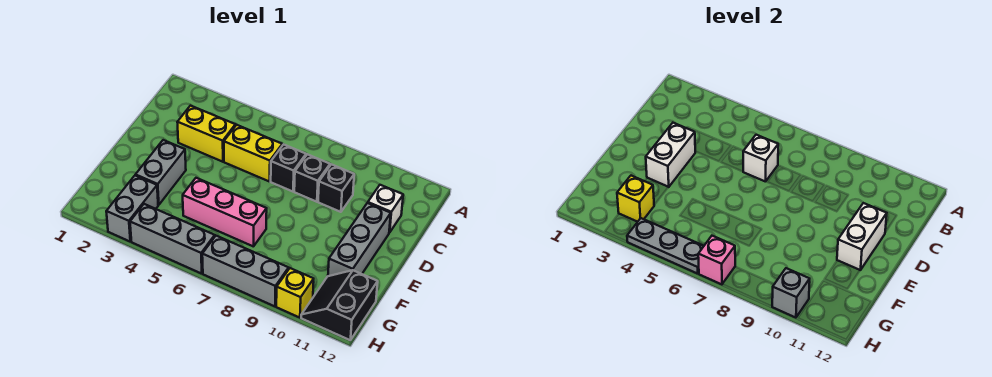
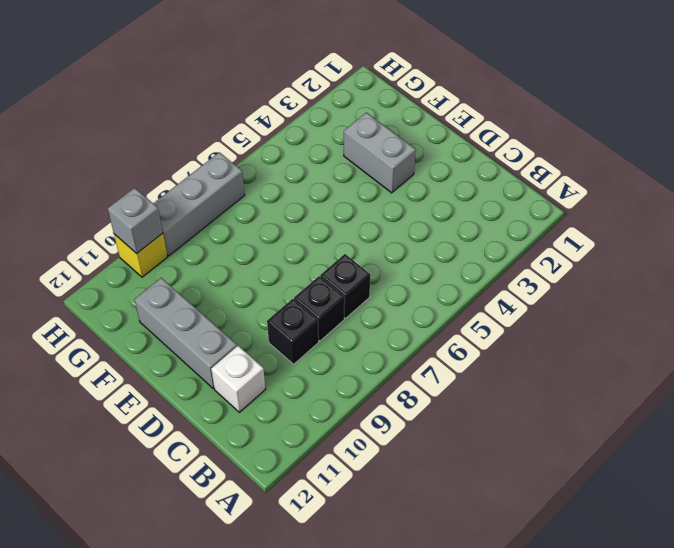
none -> yellow brick C3:C4 level 1
none -> yellow brick C5:C6 level 1
none -> pink brick F5:F7 level 1

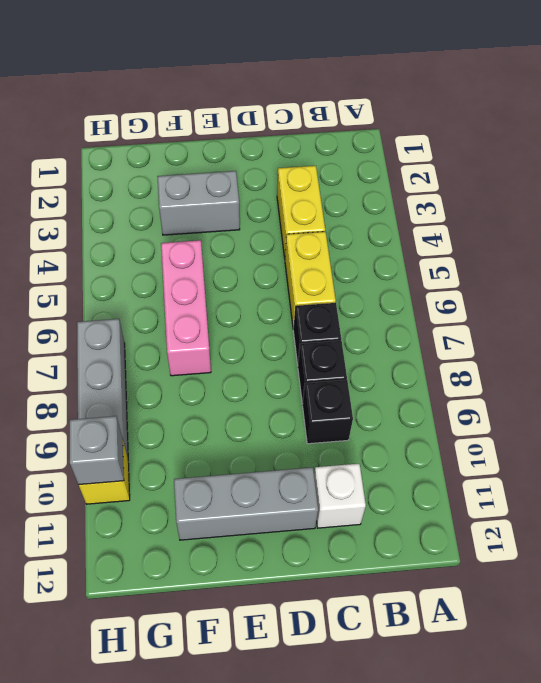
none -> grey brick G3:H3 level 1
none -> black slope G11:H12 level 1 top 12
none -> grey brick H4:H6 level 1

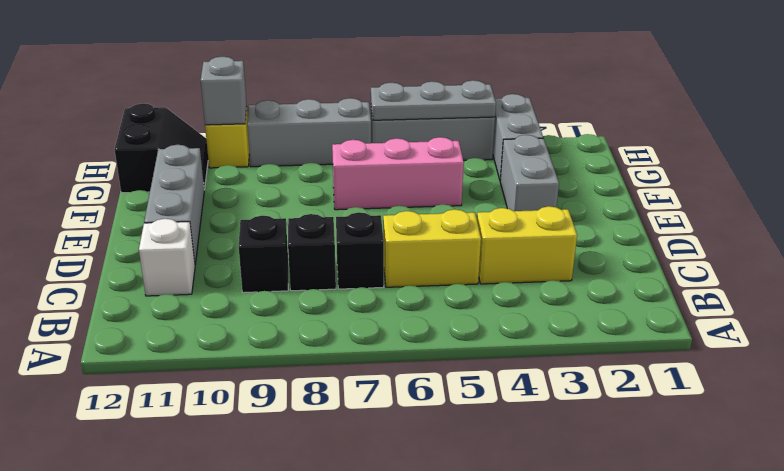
none -> white brick C6 level 2
none -> white brick D3:E3 level 2
none -> white brick D11:E11 level 2

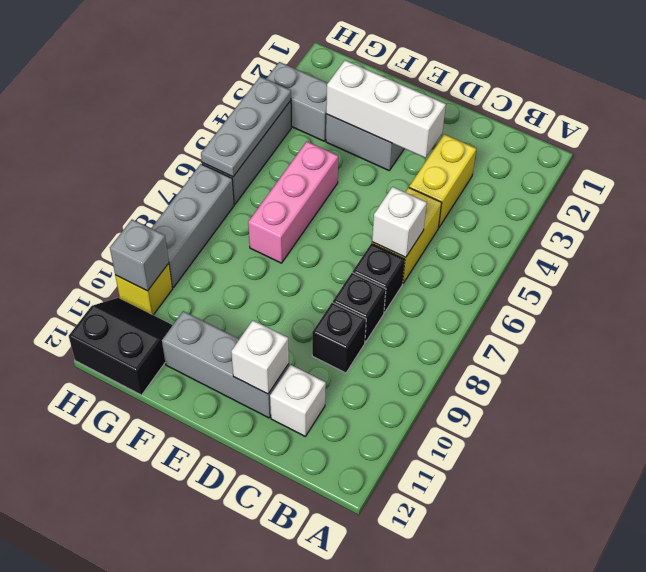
white brick D3:F3 level 2 -> white brick D3:E3 level 2
white brick D11 level 2 -> white brick D11:E11 level 2
none -> yellow brick G3 level 2
none -> pink brick H7 level 2

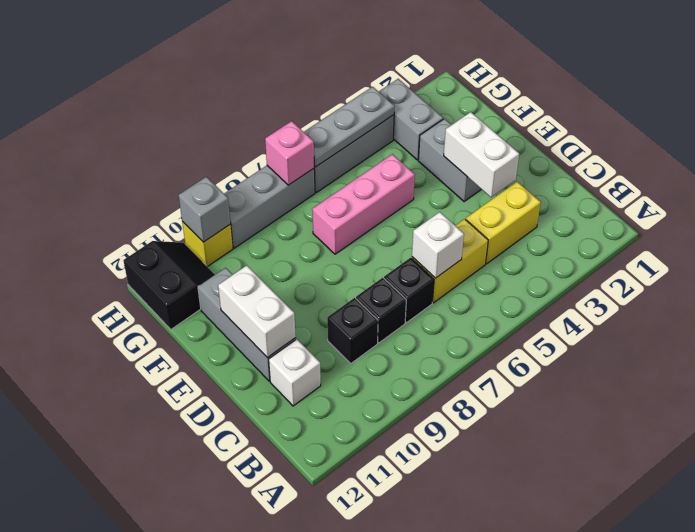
none -> yellow brick G3 level 2

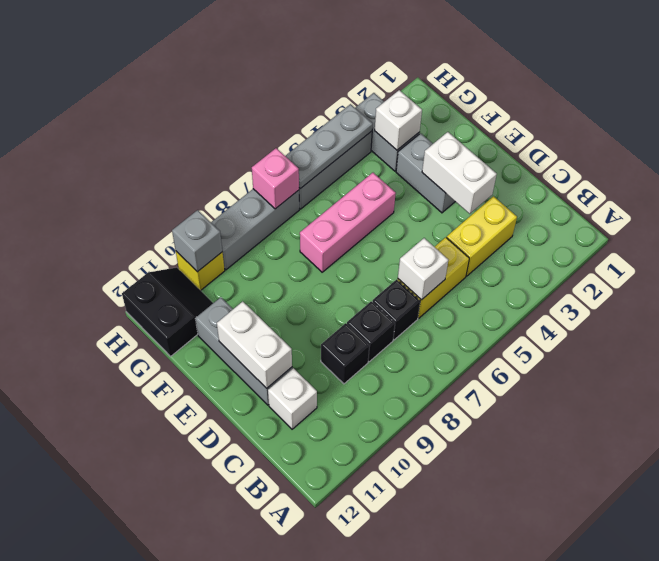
white brick G3 level 2 -> yellow brick G3 level 2

